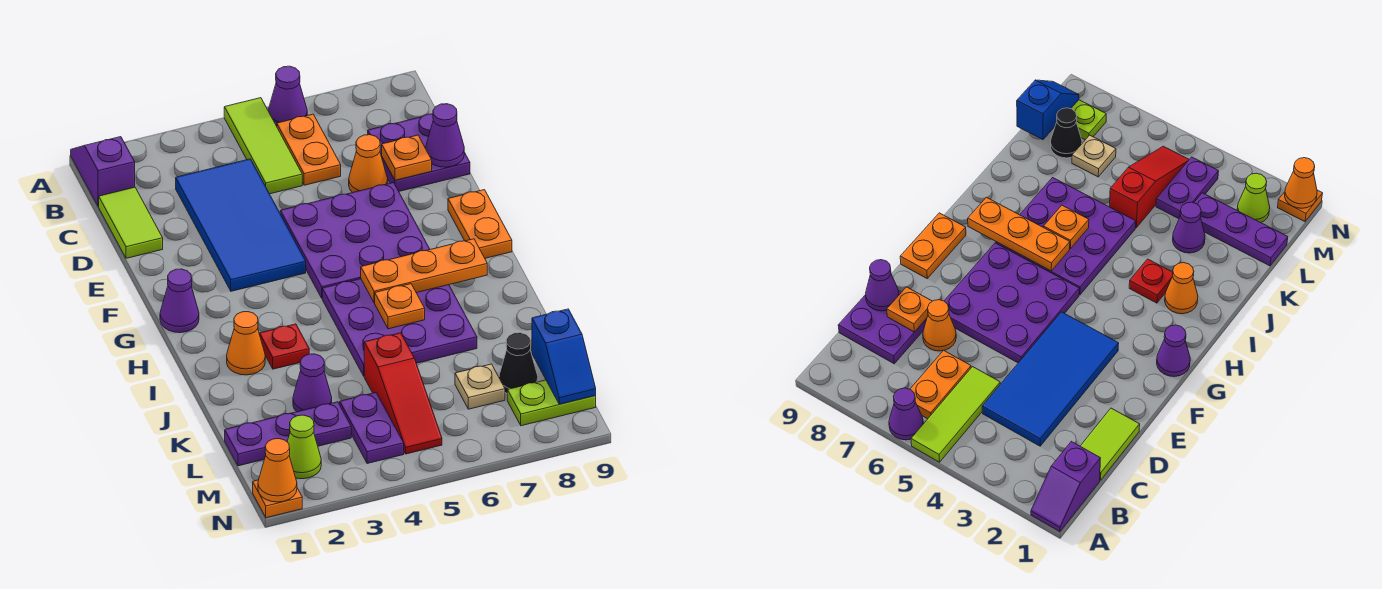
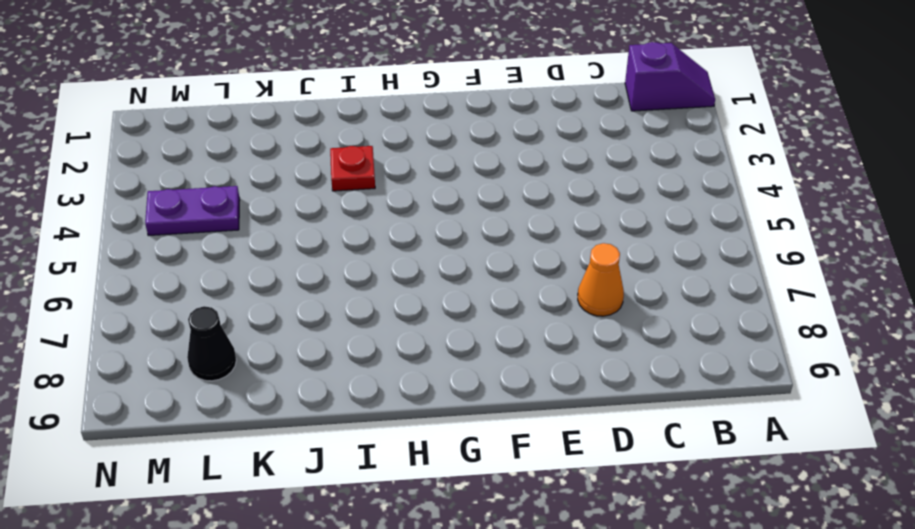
none -> lime tile A5:C5 level 1
none -> purple cone A6 level 1
none -> orange plate B6:C6 level 1

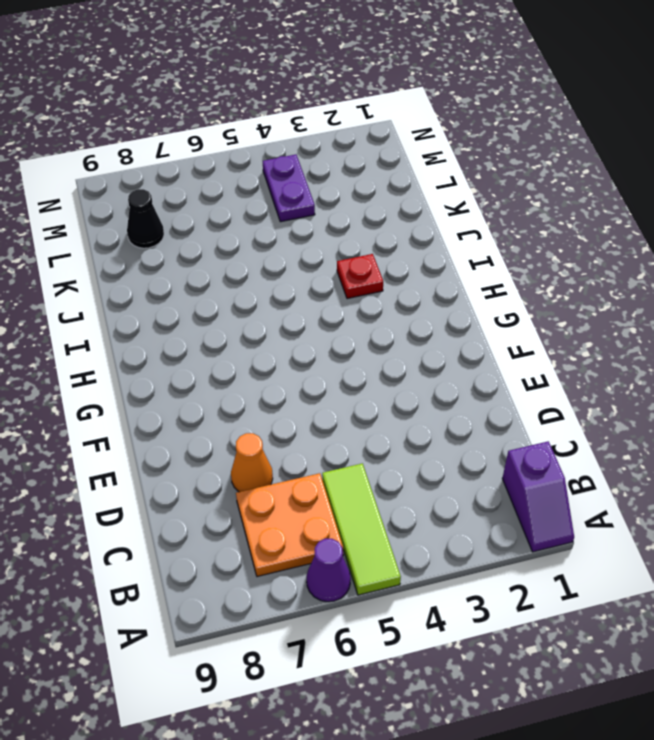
orange plate B6:C7 level 1 -> orange plate B6:C6 level 1
none -> lime tile C1:D1 level 1
none -> blue tile C3:F4 level 1
none -> purple plate C8:D9 level 1

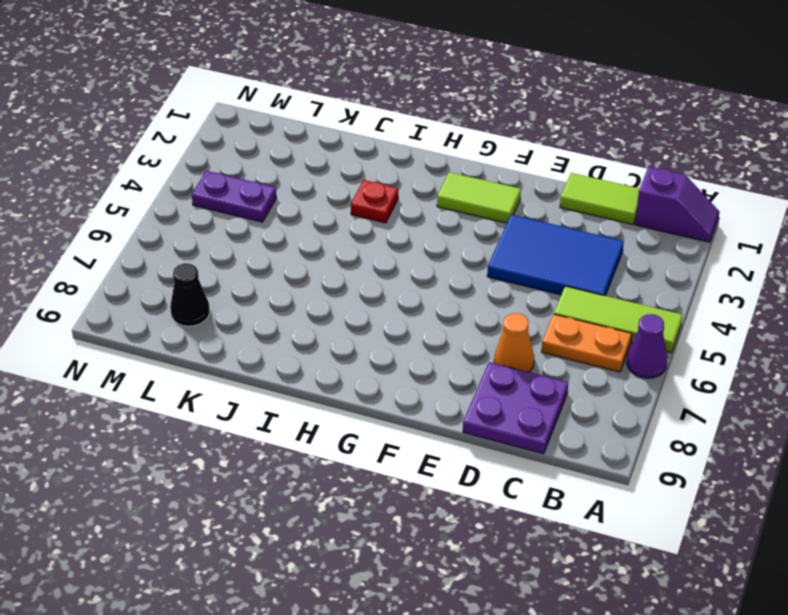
blue tile C3:E4 level 1 -> blue tile C3:F4 level 1
lime tile F2:G2 level 1 -> none
none -> purple plate E5:G7 level 1
none -> orange plate F9:G9 level 1
none -> purple cone G1 level 1

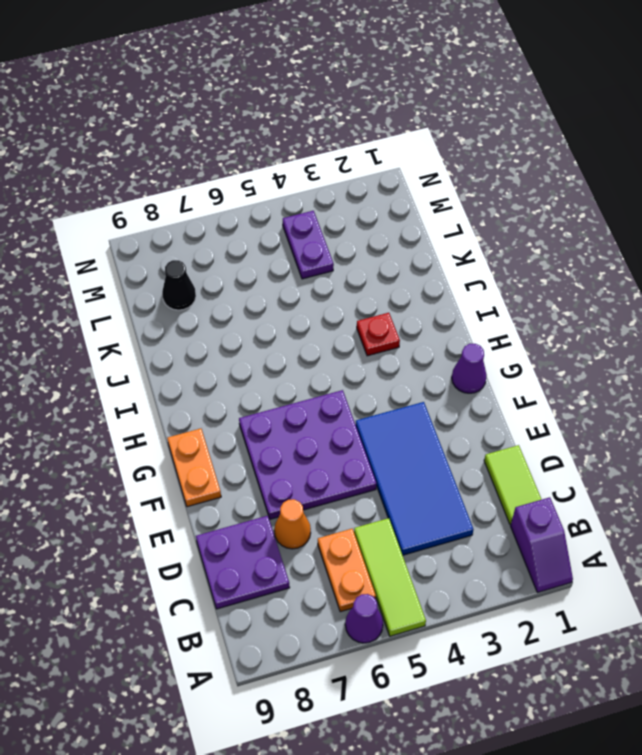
none -> purple plate H5:J7 level 1
none -> orange cone I2 level 1
none -> purple cone K3 level 1

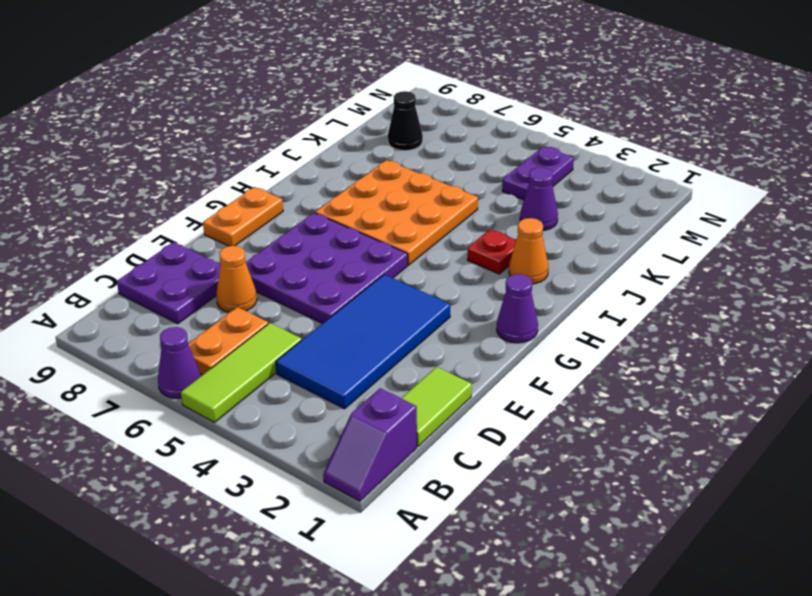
orange plate H5:J7 level 1 -> purple plate H5:J7 level 1
none -> red slope K5:M5 level 1 top K
none -> purple plate L1:L3 level 1
none -> tan plate L7 level 1

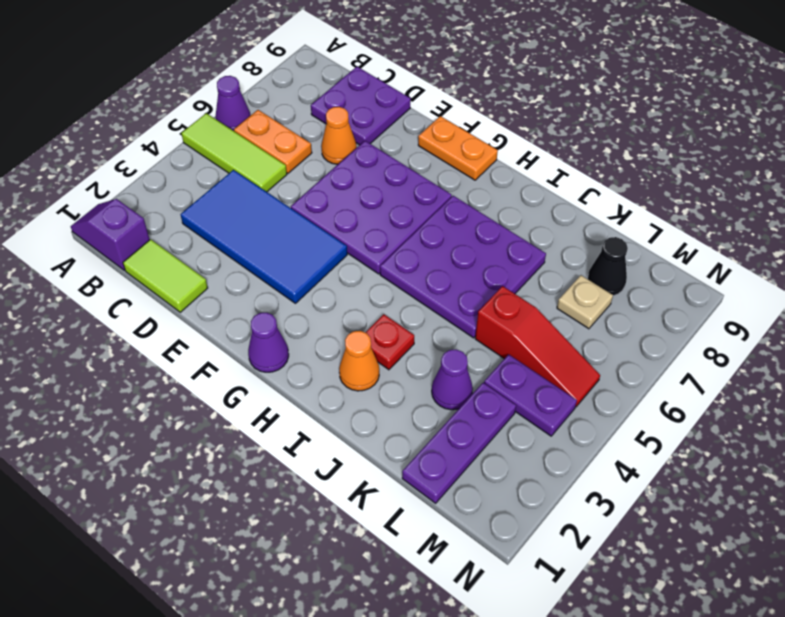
none -> lime cone M2 level 1
none -> lime plate M8:M9 level 1
none -> orange plate N1 level 1

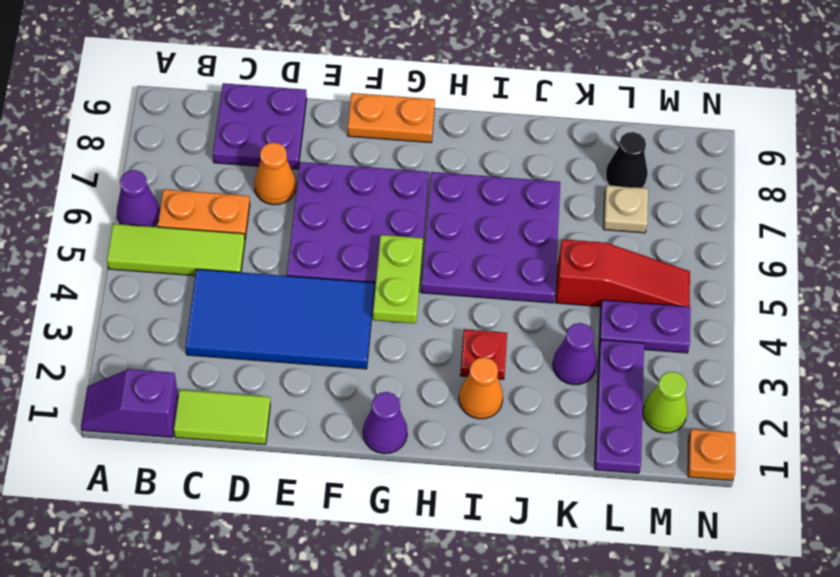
lime plate G4:G5 level 2 -> lime plate M8:M9 level 1
none -> orange plate D8 level 2
none -> purple cone D9 level 2
none -> orange plate H6:H8 level 2

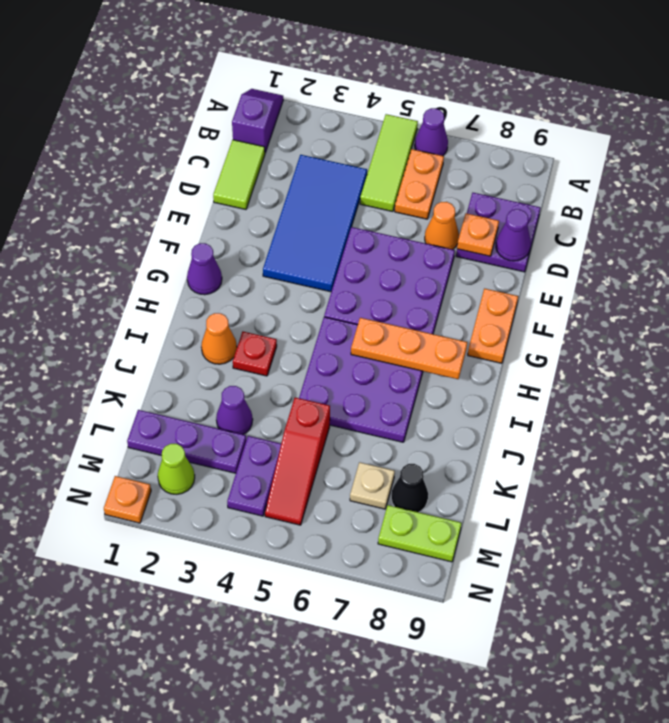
none -> orange plate I6 level 2
none -> blue slope L9:M9 level 2 top L
none -> orange cone N1 level 2

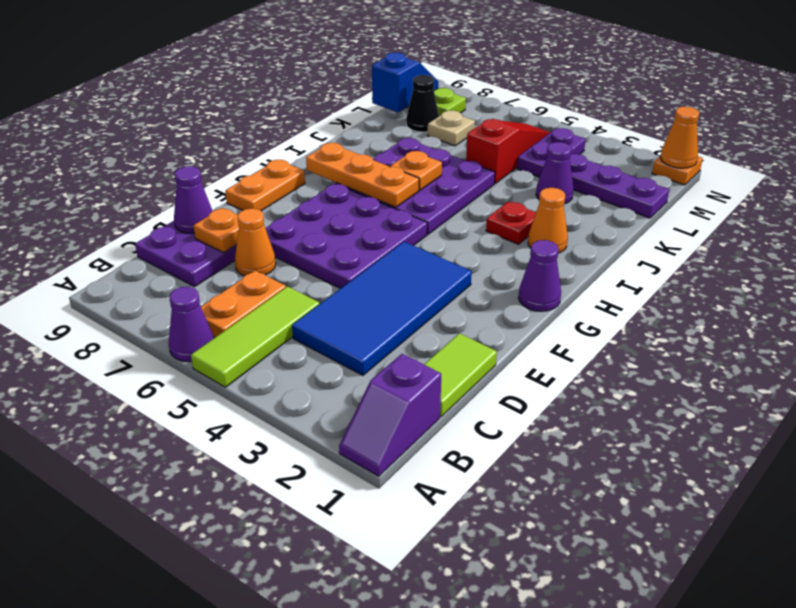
none -> lime cone M2 level 1

